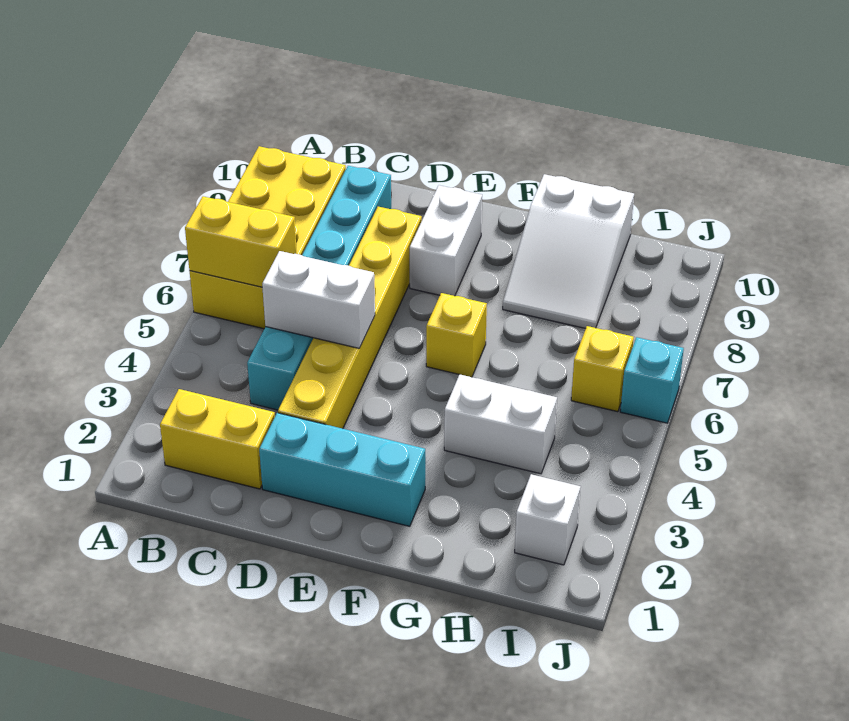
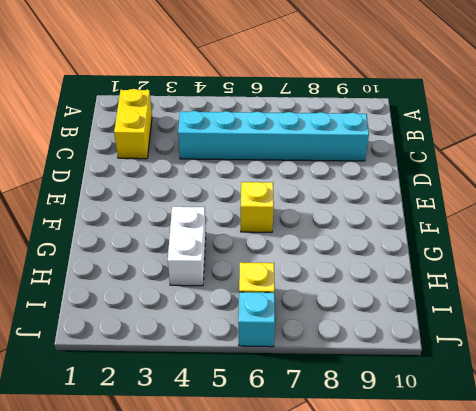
none -> yellow brick A6:B9 level 1
none -> cyan brick D2:F2 level 1
none -> yellow brick D3:D8 level 1

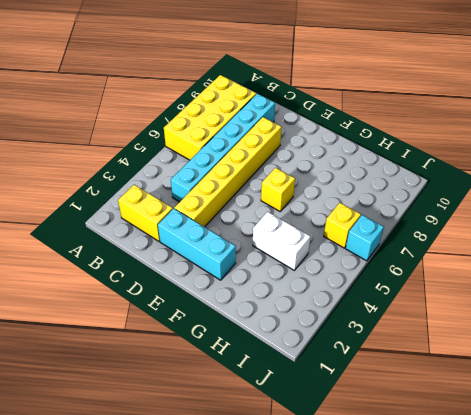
none -> white brick E8:E9 level 1
none -> white slope G8:H10 level 1 top 10
none -> white brick I2 level 1

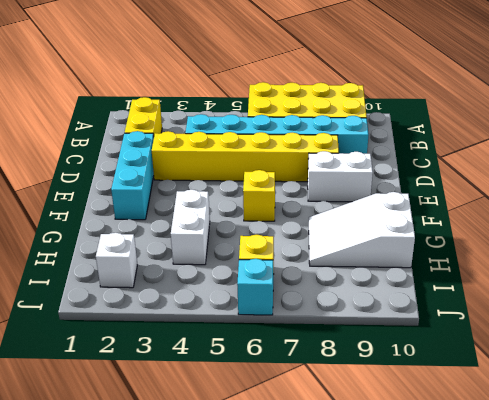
none -> yellow brick A6:B6 level 2
none -> white brick C5:D5 level 2

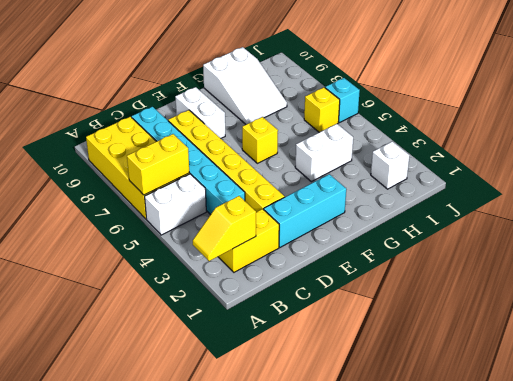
yellow slope A2:B2 level 2 top B -> none
white brick A5:B5 level 1 -> white brick C5:D5 level 2

